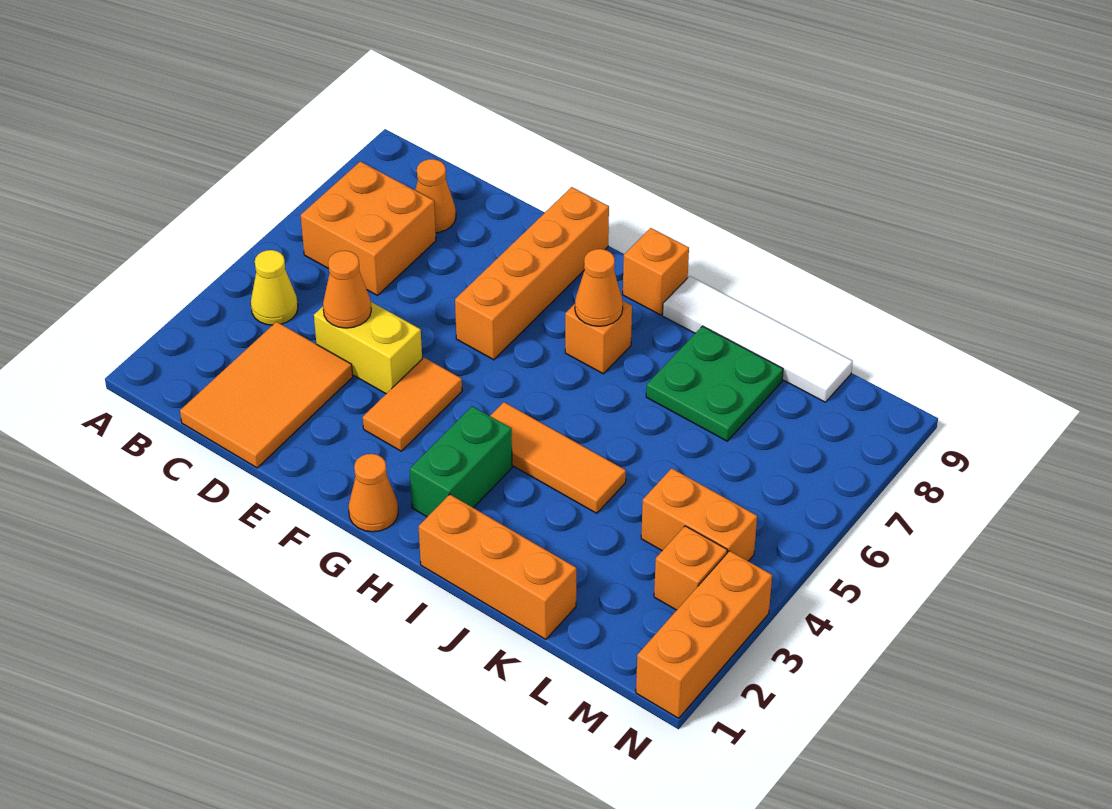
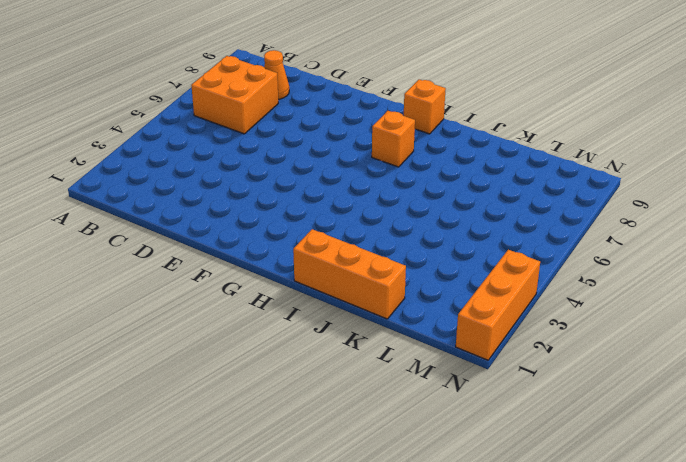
none -> yellow cone B4 level 1
none -> orange tile C1:D3 level 1
none -> yellow brick D4:E4 level 1

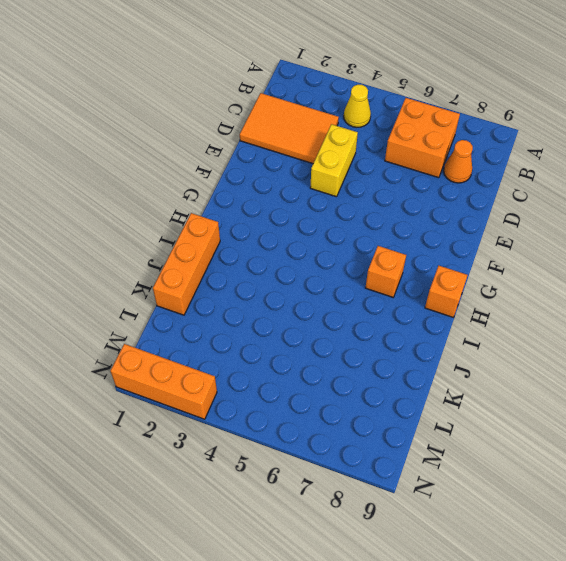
none -> orange tile F3:F4 level 1
none -> orange brick F6:F9 level 1
none -> orange cone G1 level 1

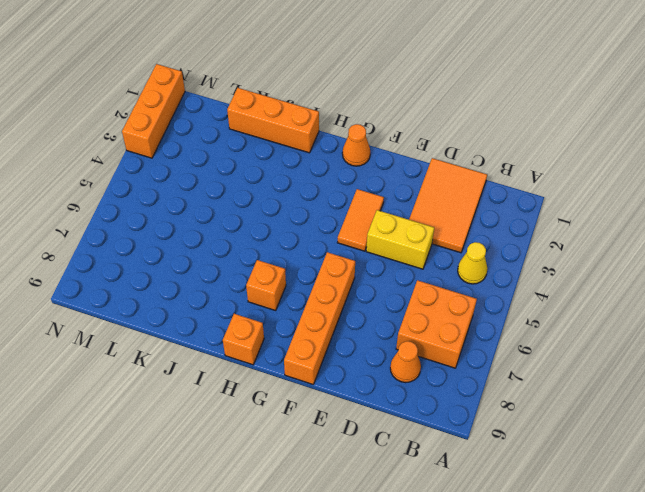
none -> green brick H2:H3 level 1
none -> orange tile H4:J4 level 1
none -> white tile I9:L9 level 1

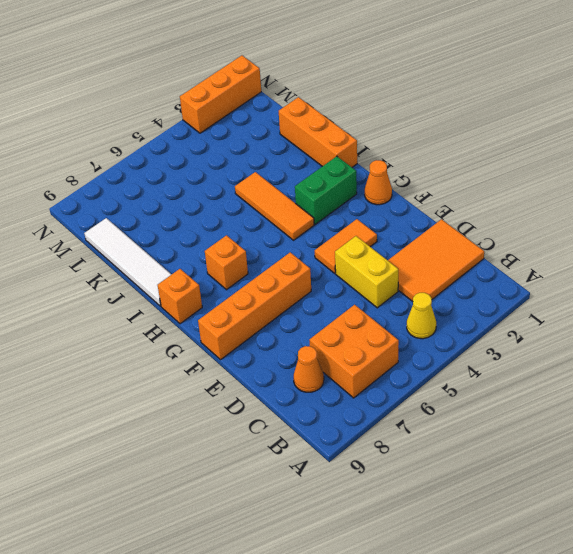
none -> green plate J7:K8 level 1
none -> orange brick L4:M4 level 1
none -> orange brick M3 level 1

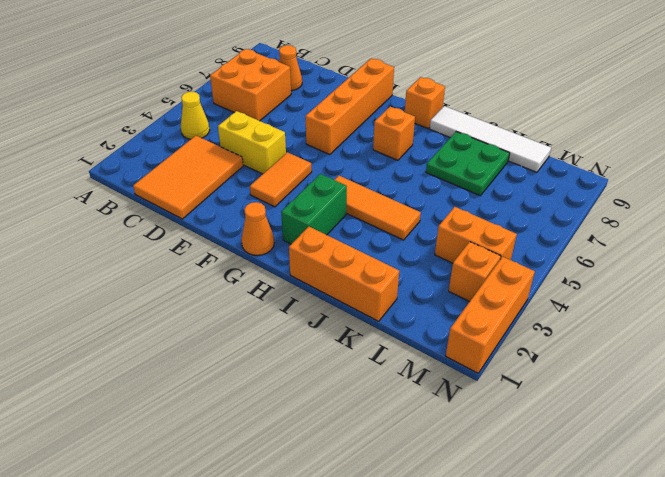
none -> orange cone D4 level 2
none -> orange cone H7 level 2

